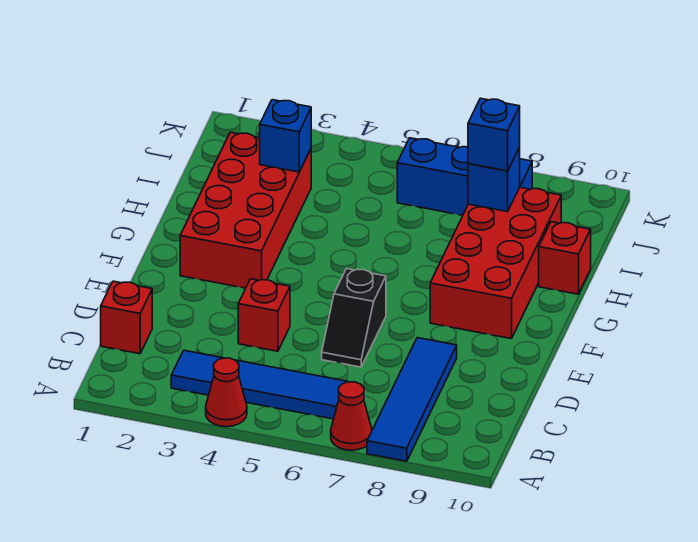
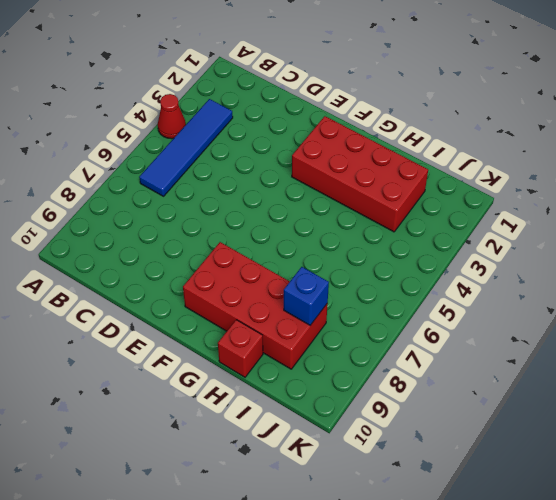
none -> red cone A7 level 1
none -> blue tile A8:D8 level 1
none -> red brick C1 level 1

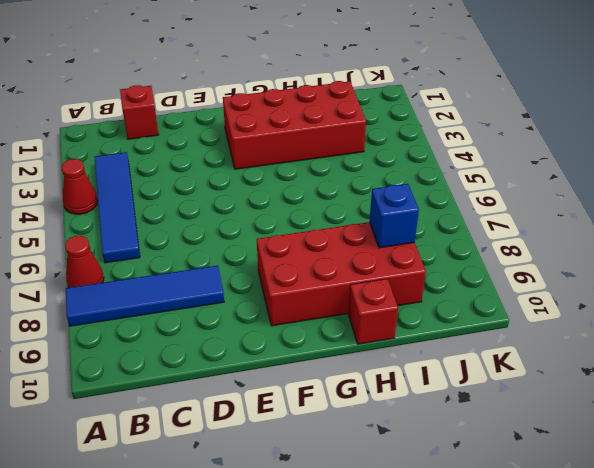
none -> red brick D4 level 1
none -> black slope D6:E6 level 1 top E
none -> blue brick J6:J8 level 1

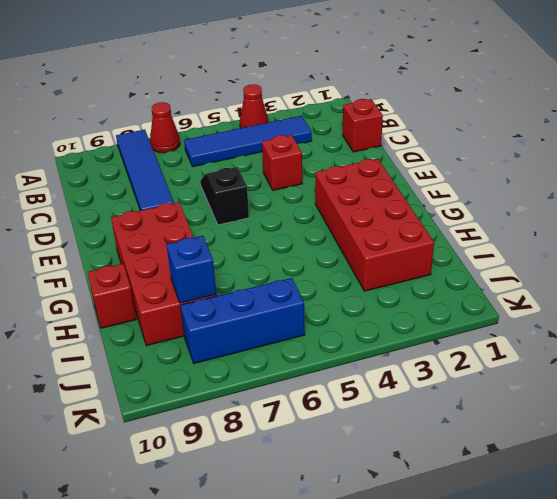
none -> blue brick I3 level 2
none -> blue brick I8 level 3

